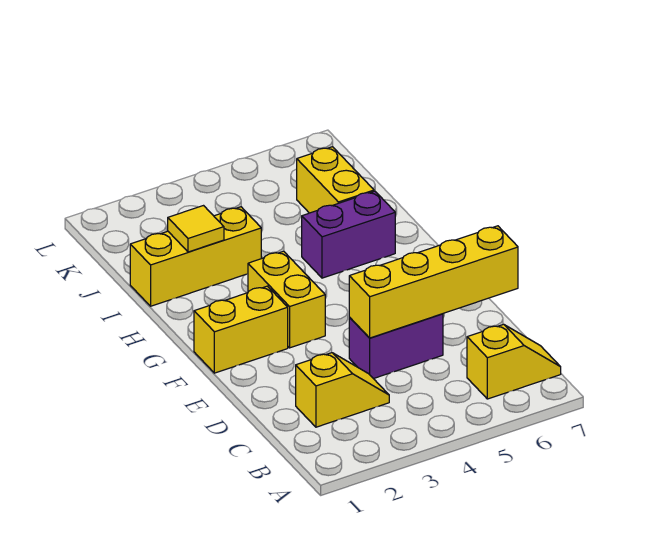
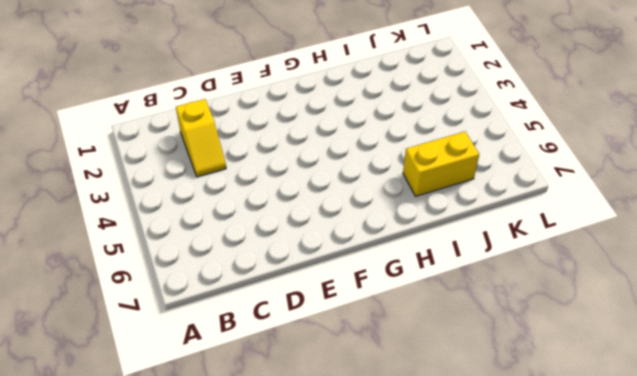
none -> yellow slope B6:B7 level 1 top 6
none -> purple brick D4:D5 level 1

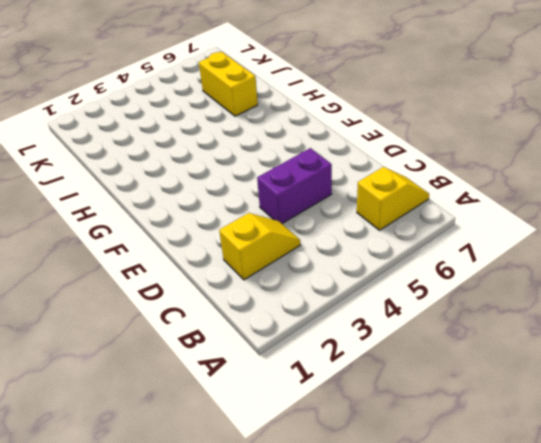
none -> yellow brick F1:F2 level 1
none -> yellow brick F3:G3 level 1

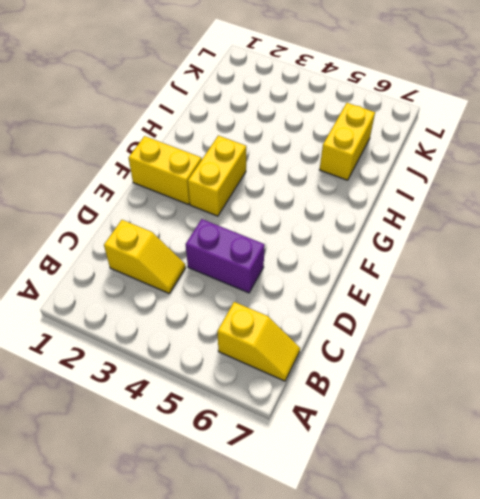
none -> purple brick H5:H6 level 1
none -> yellow brick I1:I3 level 1

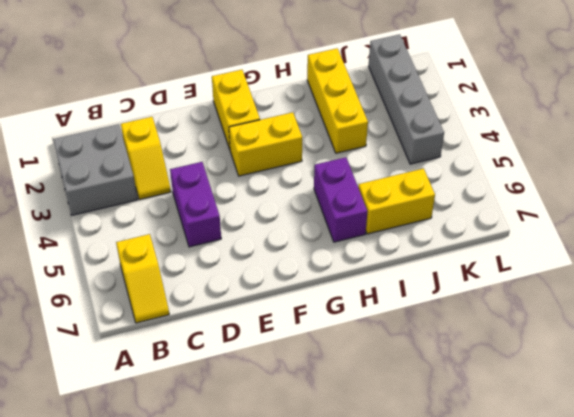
grey brick A2:B3 level 1 -> none
grey brick K1:K4 level 1 -> none
none -> yellow brick D4:D7 level 2
none -> yellow tile I2 level 2

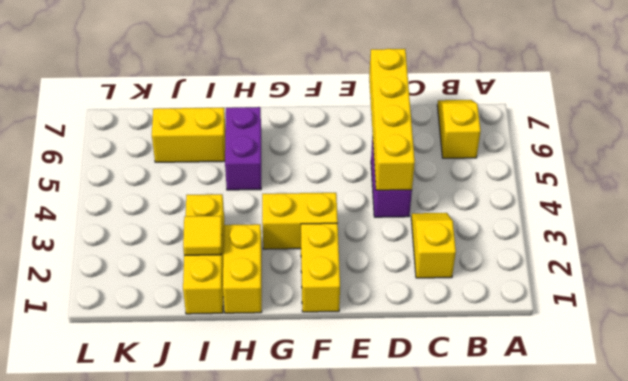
yellow brick H1:H2 level 1 -> none

